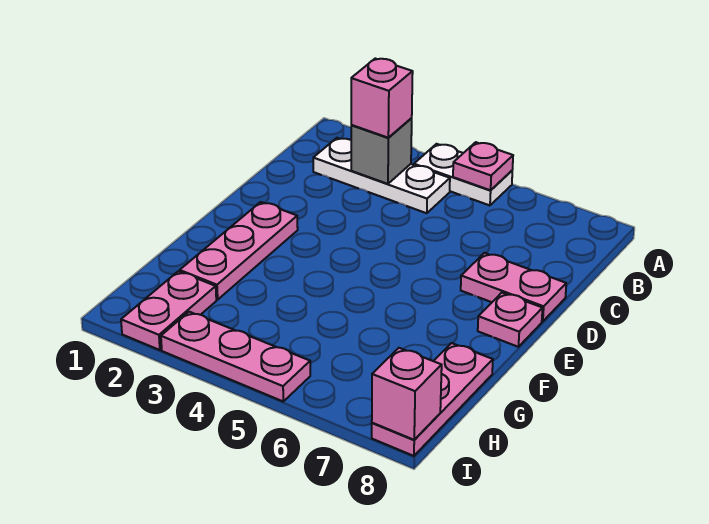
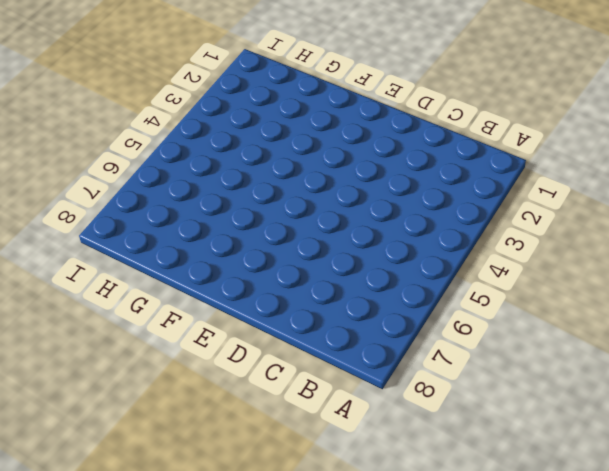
none -> white plate A4:A5 level 1
none -> white plate B2:B4 level 1
none -> pink plate D7:D8 level 1

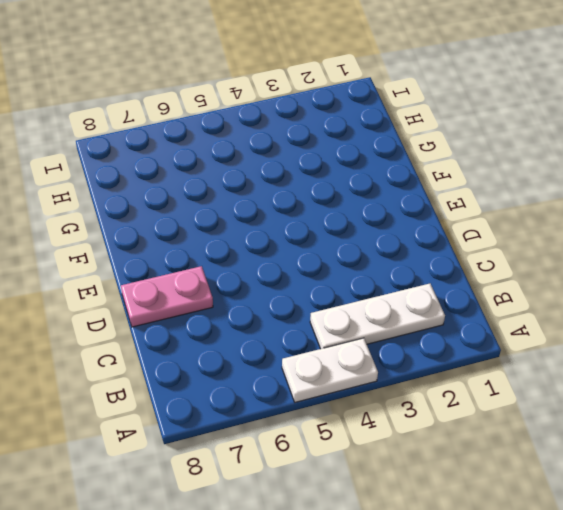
none -> pink plate E2:G2 level 1
none -> pink plate E8 level 1
none -> pink plate G8:I8 level 1

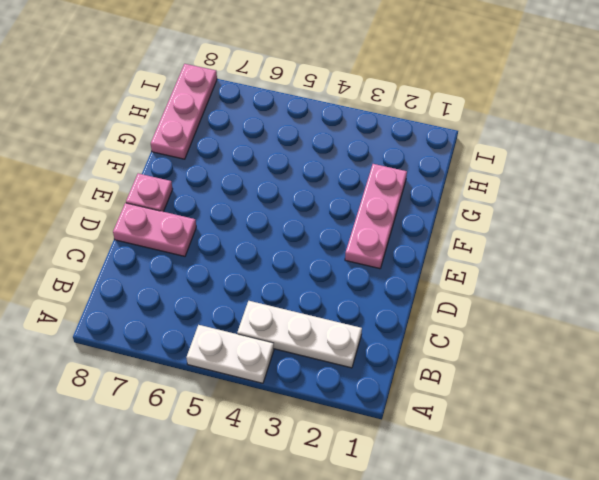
none -> pink plate H2:I2 level 1
none -> pink plate I3:I5 level 1
none -> pink plate A5 level 2

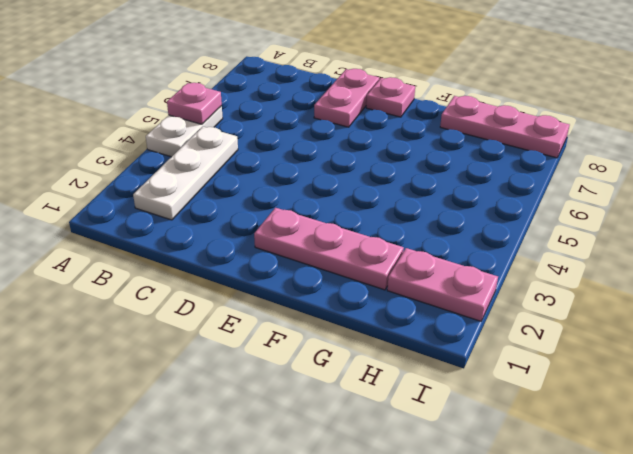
none -> pink plate I3:I5 level 1
none -> grey brick B3 level 2
none -> pink brick I8 level 2

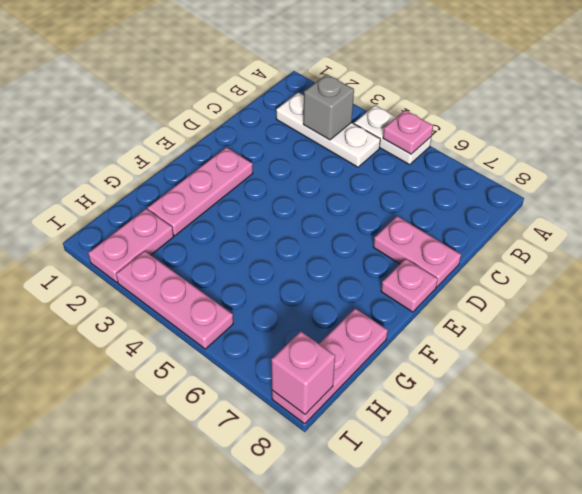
none -> pink brick B3 level 3

